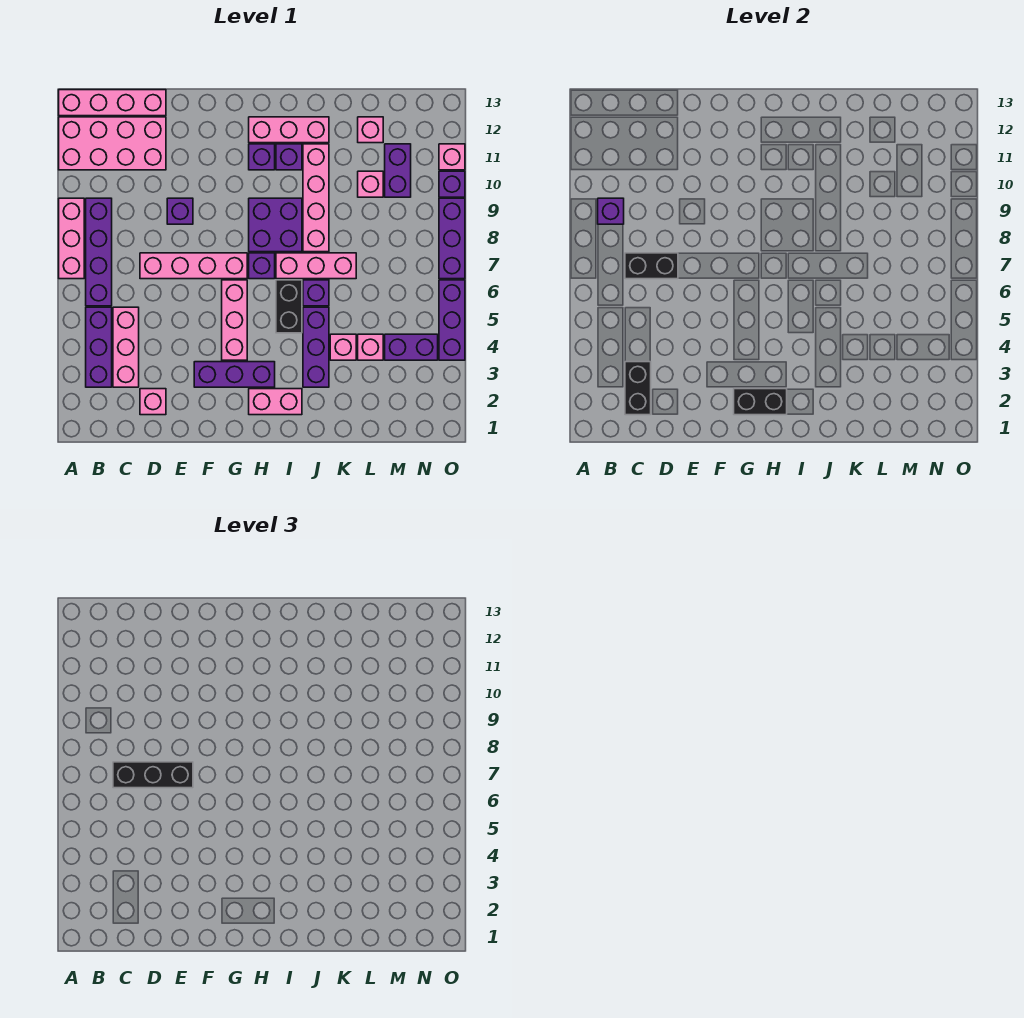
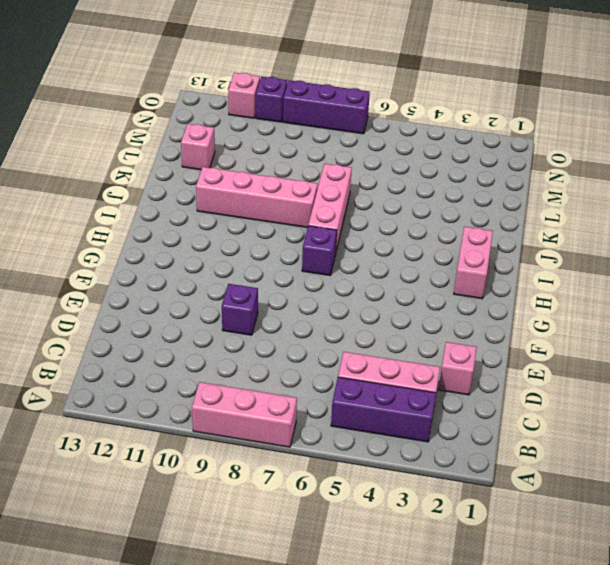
none -> pink brick A11:D12 level 1
none -> pink brick A13:D13 level 1
none -> purple brick B6:B9 level 1
none -> pink brick D7:G7 level 1

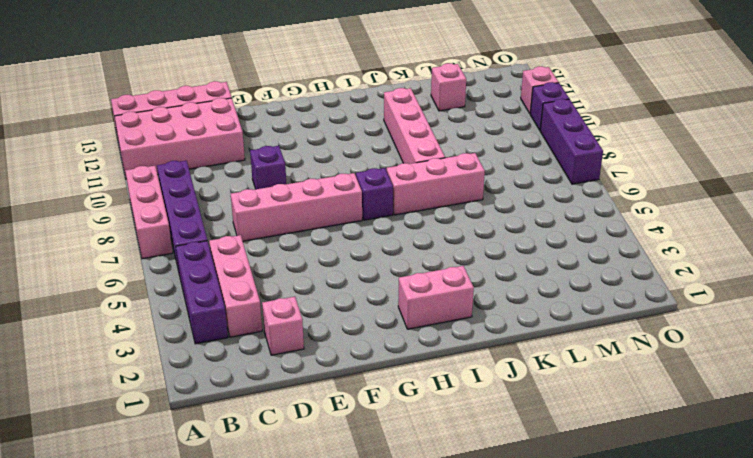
none -> purple brick F3:H3 level 1
none -> pink brick G4:G6 level 1
none -> purple brick H8:I9 level 1
none -> purple brick H11 level 1

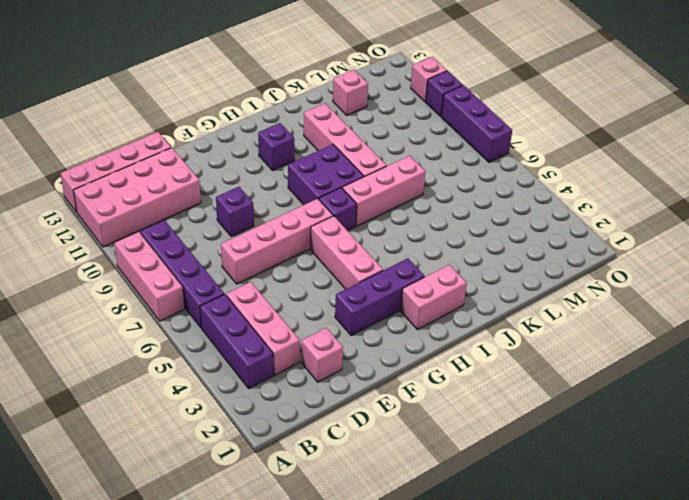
none -> pink brick H12:J12 level 1
none -> black brick I5:I6 level 1
none -> purple brick I11 level 1
none -> purple brick J3:J5 level 1

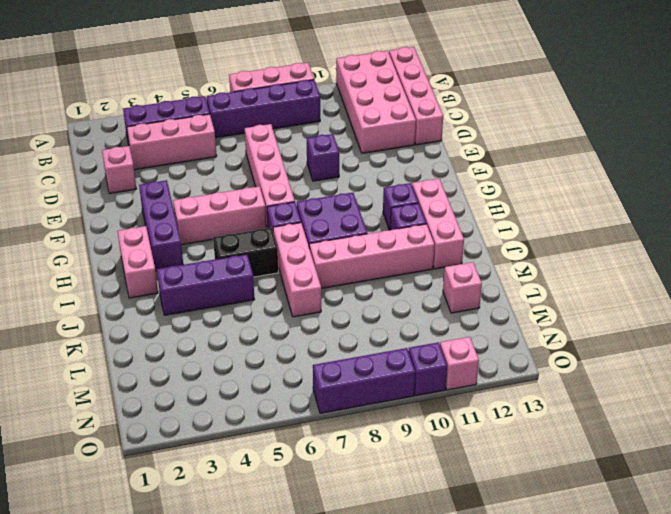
none -> purple brick J6 level 1
none -> pink brick K4 level 1
none -> pink brick L4 level 1
none -> pink brick L10 level 1

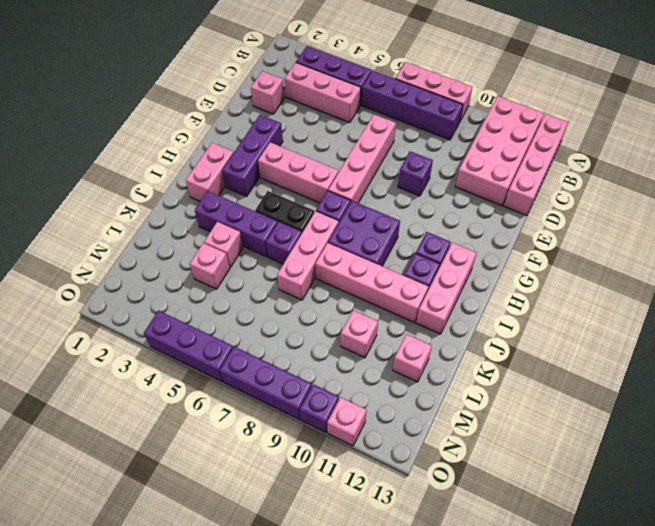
none -> purple brick M4:N4 level 1
none -> purple brick M10:M11 level 1
none -> purple brick B9 level 2
none -> black brick C2:C3 level 2

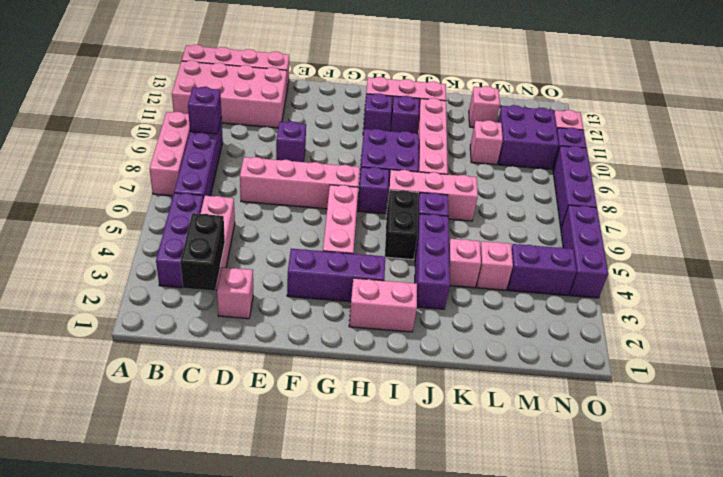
purple brick M10:N11 level 1 -> purple brick M10:M11 level 1
none -> black brick C7:D7 level 2
none -> black brick G2:H2 level 2
none -> black brick C7:E7 level 3

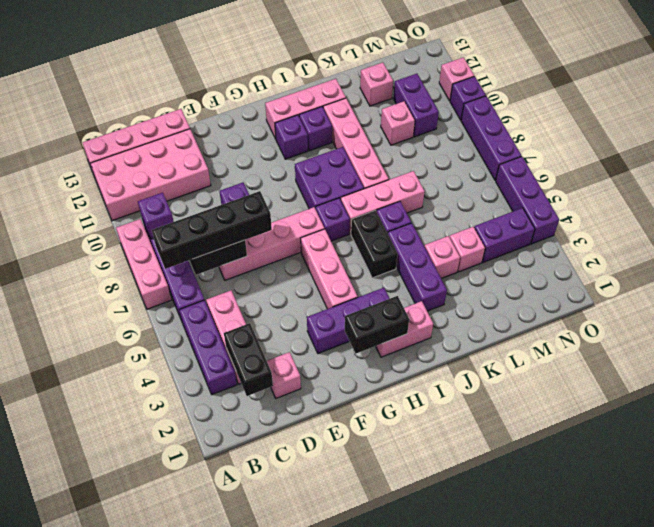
black brick B7:E7 level 3 -> black brick C7:E7 level 3

